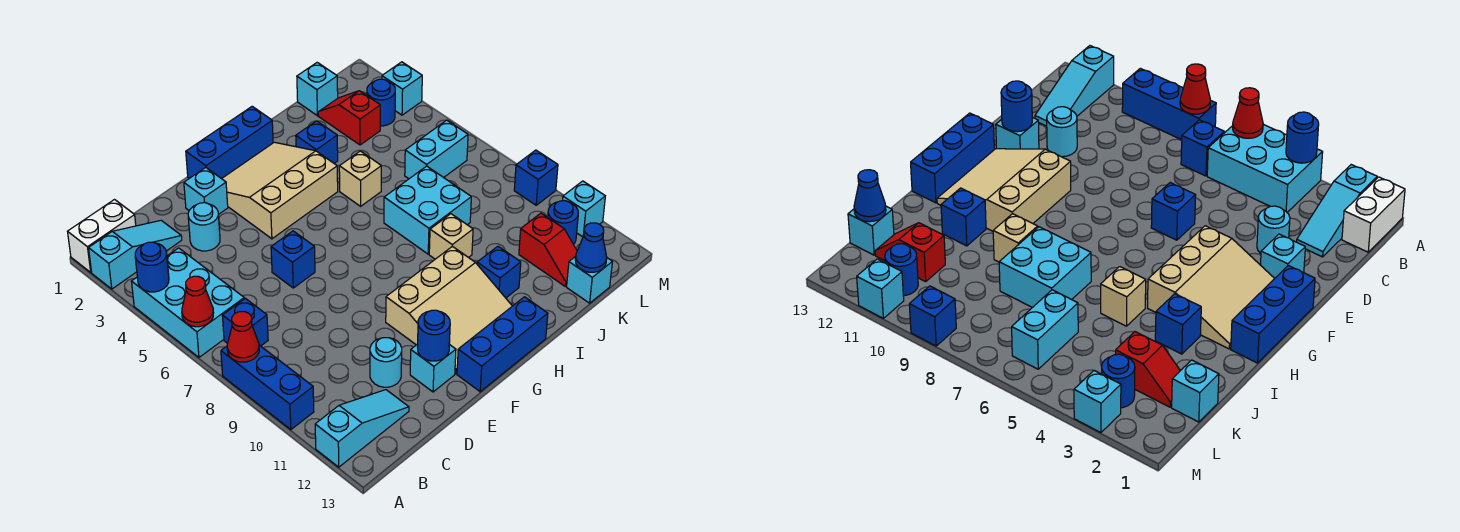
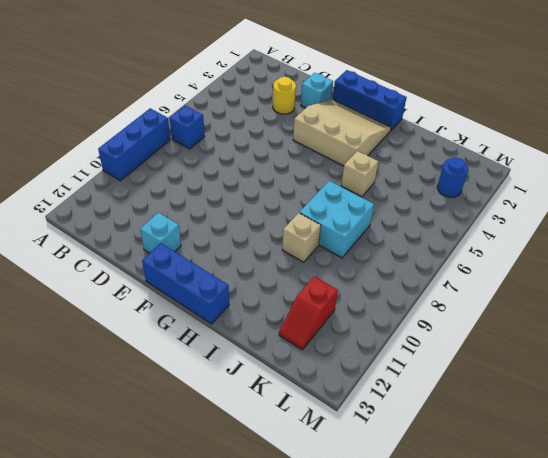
yellow round brick D3 level 1 -> cyan round brick D3 level 1
none -> white brick A1:B1 level 1
none -> cyan slope A2:C2 level 1 top A
none -> cyan brick A4:B6 level 1
none -> cyan slope A12:C12 level 1 top A

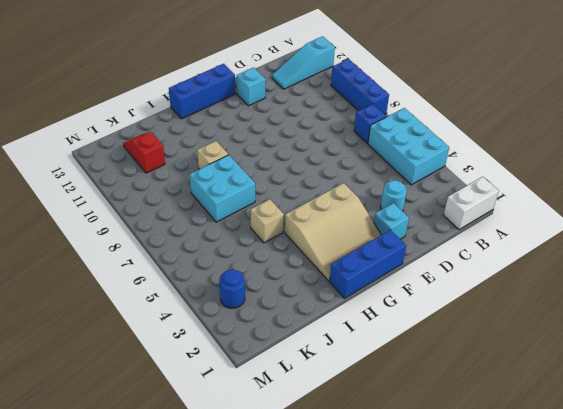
none -> cyan slope A2:C2 level 1 top A
none -> cyan round brick D11 level 1
none -> blue brick E6 level 1
none -> tan slope F10:H12 level 1 top 10

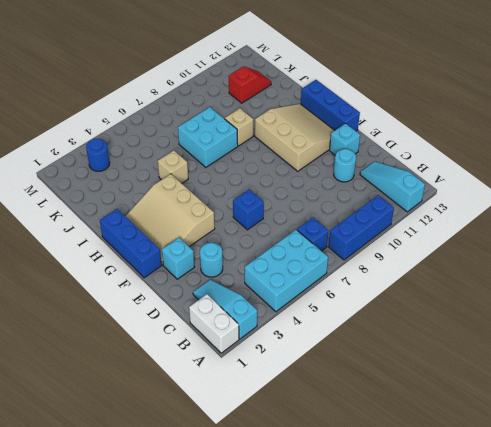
none -> blue brick I3 level 1
none -> blue brick I11 level 1
none -> cyan brick K1 level 1
none -> red slope K2:K3 level 1 top 3

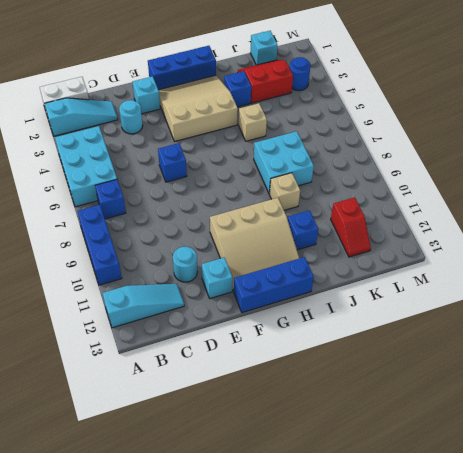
red slope J2:K3 level 1 top 3 -> red slope K2:K3 level 1 top 3
none -> cyan brick K6:L6 level 1
none -> cyan brick K13 level 1
none -> blue round brick L11 level 1
none -> cyan brick M3 level 1

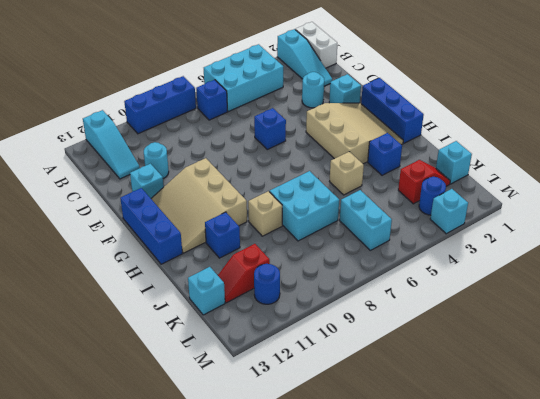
none -> blue brick M9 level 1
none -> cyan brick M11 level 1
none -> blue round brick A4 level 2
none -> red cone A6 level 2

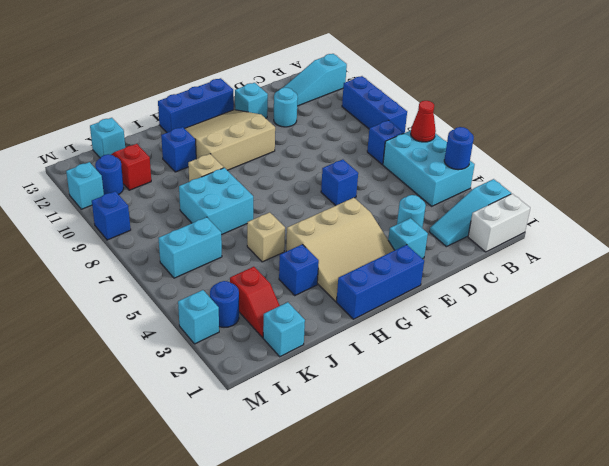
none -> red cone A8 level 2
none -> blue round brick E12 level 2
none -> blue cone K13 level 2

